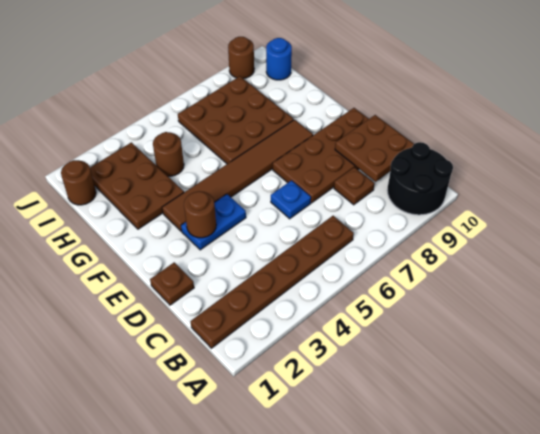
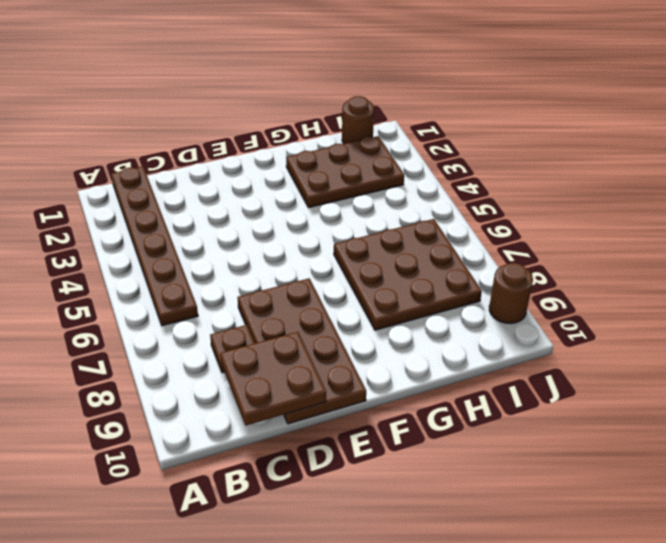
none -> black round brick A9:B10 level 1
none -> brown plate D1 level 1
none -> blue plate D6 level 1

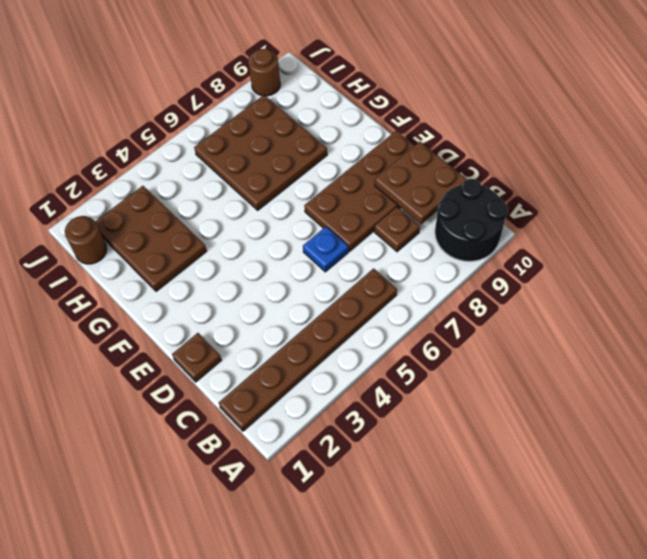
none -> blue plate E3:E4 level 1
none -> brown tile F3:F8 level 1
none -> brown round brick H4 level 1

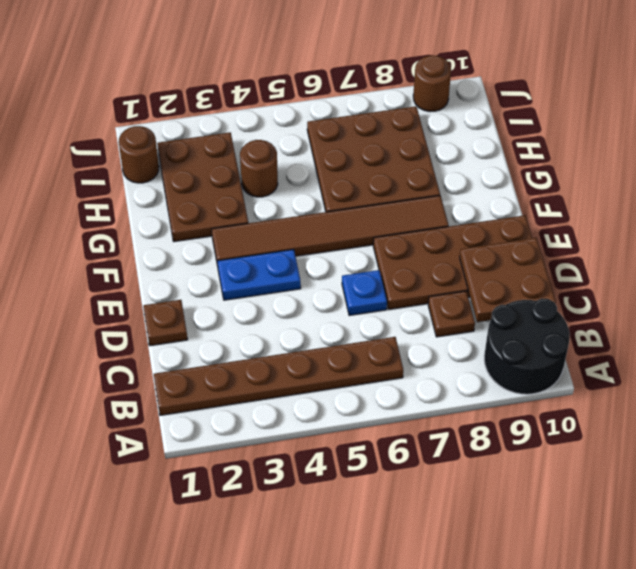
none -> blue round brick I10 level 1
none -> brown round brick E3 level 2

